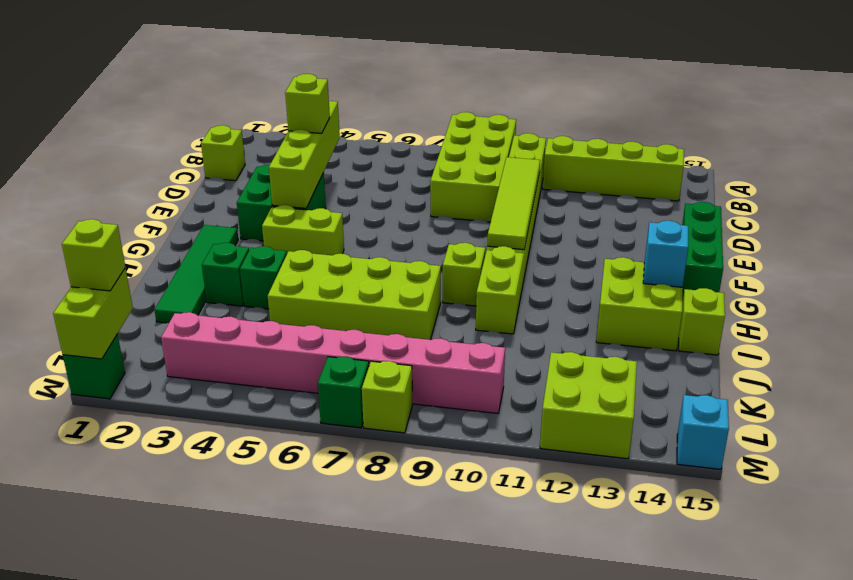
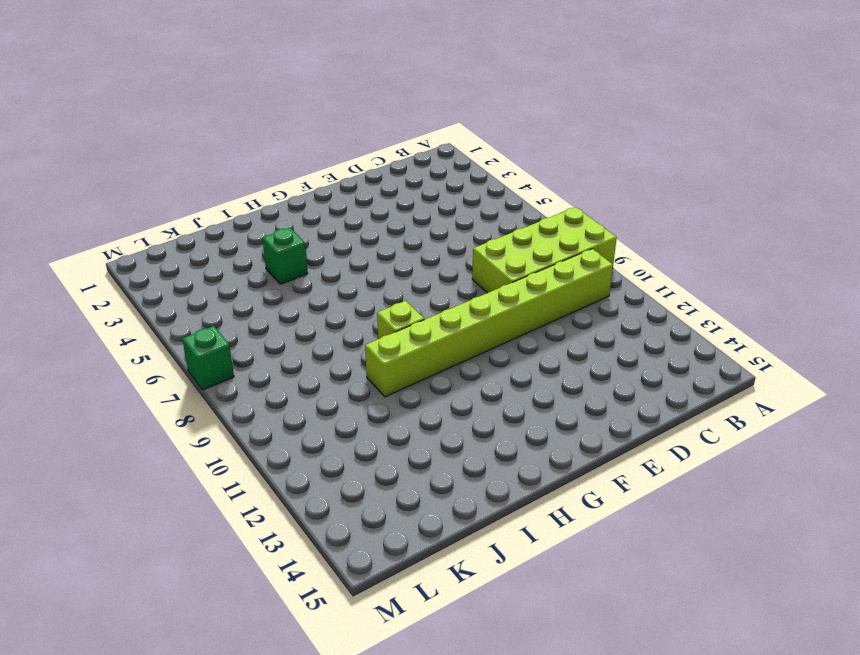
none -> lime brick B11:B14 level 1
none -> lime brick C1 level 1
none -> green brick E3:F4 level 1

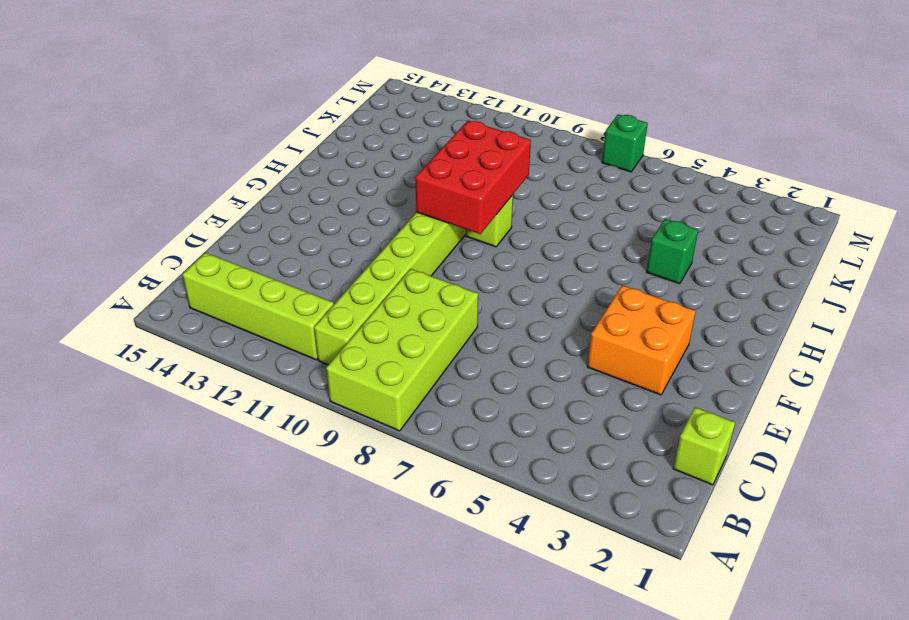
orange brick E3:F4 level 1 -> green brick E3:F4 level 1
red brick G9:I10 level 2 -> lime tile D10:G10 level 2
none -> green brick E15:G15 level 1
none -> green tile G2:J2 level 1
none -> lime brick G4:G5 level 1

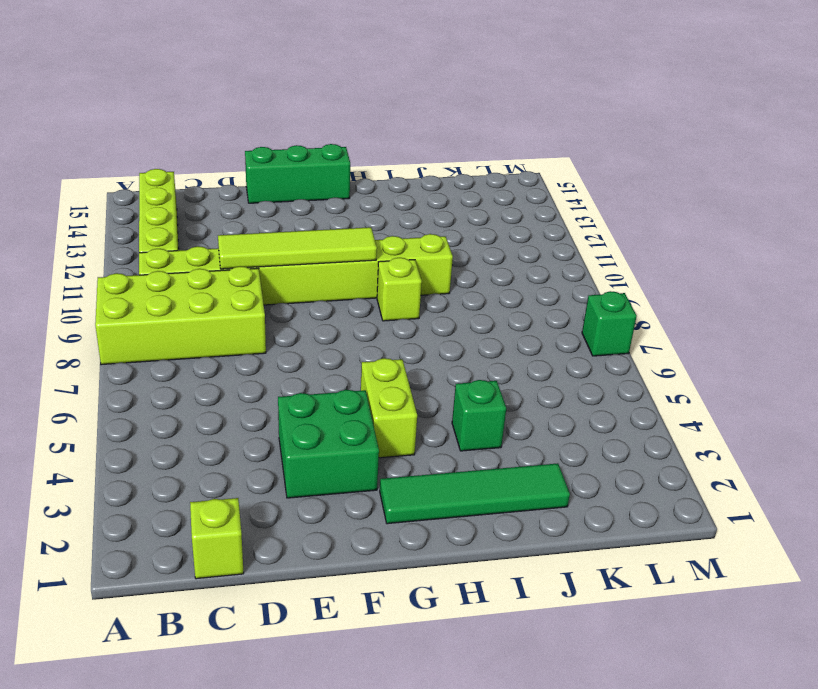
none -> lime brick H13:I14 level 1
none -> green brick I3 level 1
none -> lime brick I5:J8 level 1

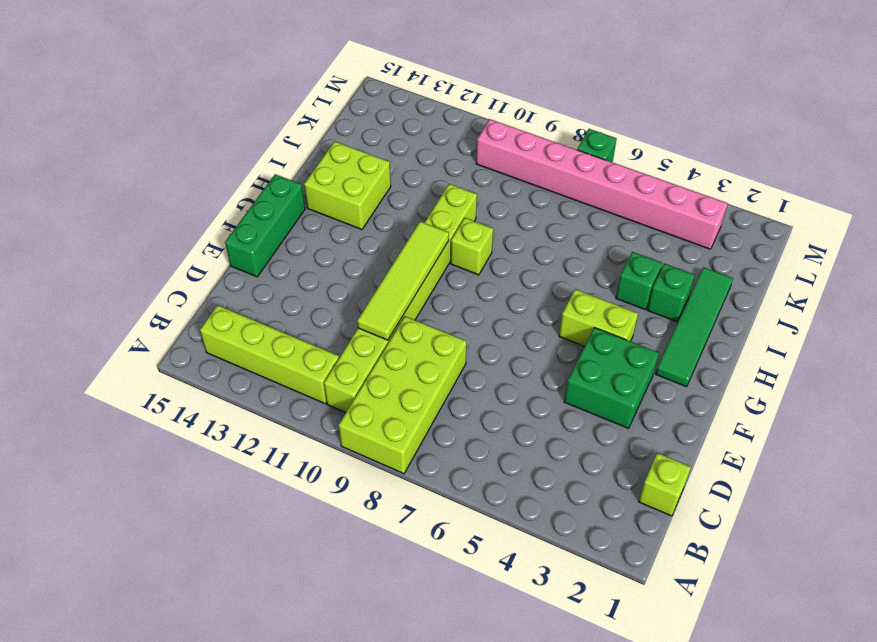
none -> lime brick I5:J8 level 1
none -> lime brick I15 level 1
none -> lime brick L12:M13 level 1

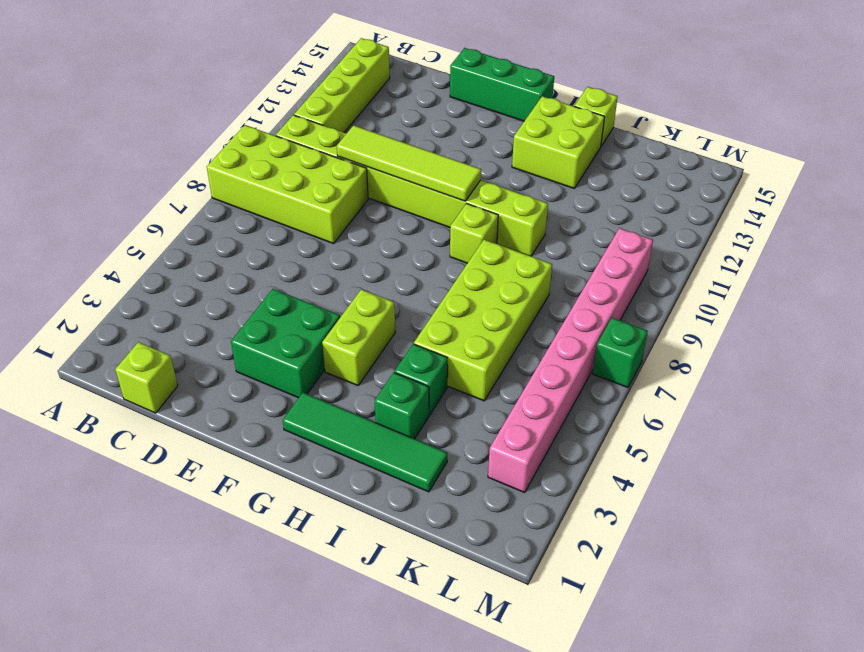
none -> lime brick L12:M13 level 1
none -> green brick M1 level 1
none -> lime brick M8 level 1

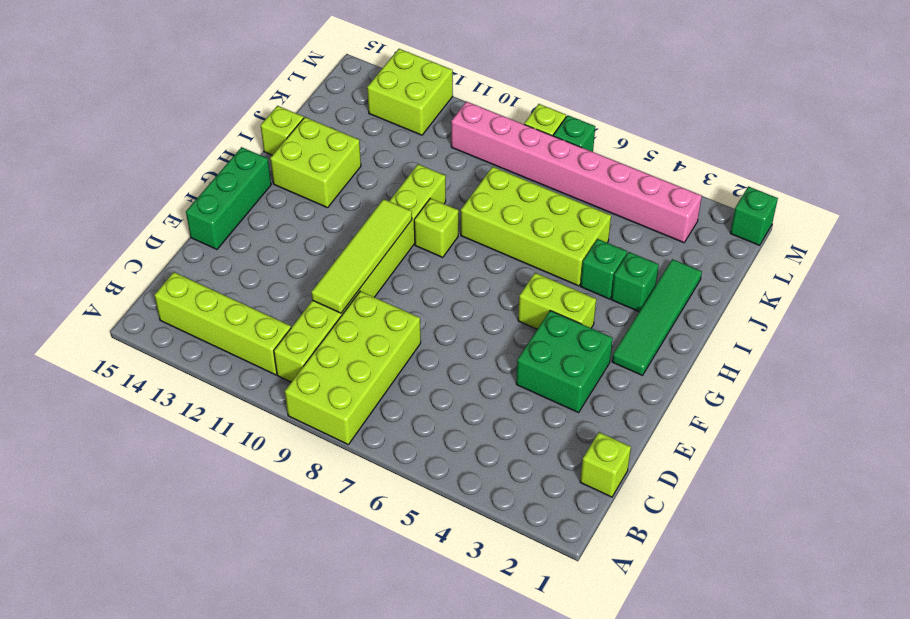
none -> cyan brick M15 level 1
none -> lime brick C4:F4 level 2
none -> cyan brick H14 level 2

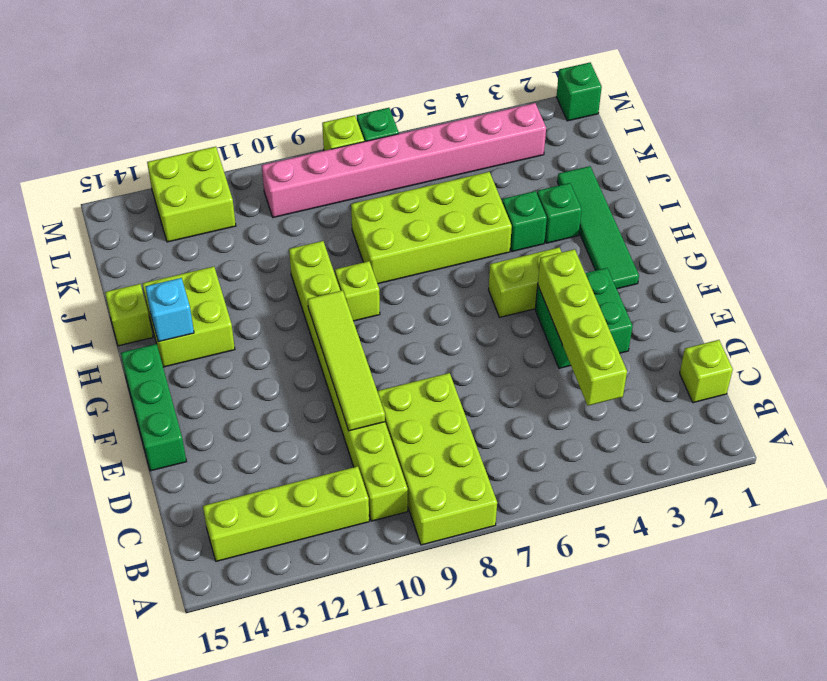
none -> cyan brick M15 level 1
none -> lime brick L1:M1 level 2
none -> lime brick D4 level 3

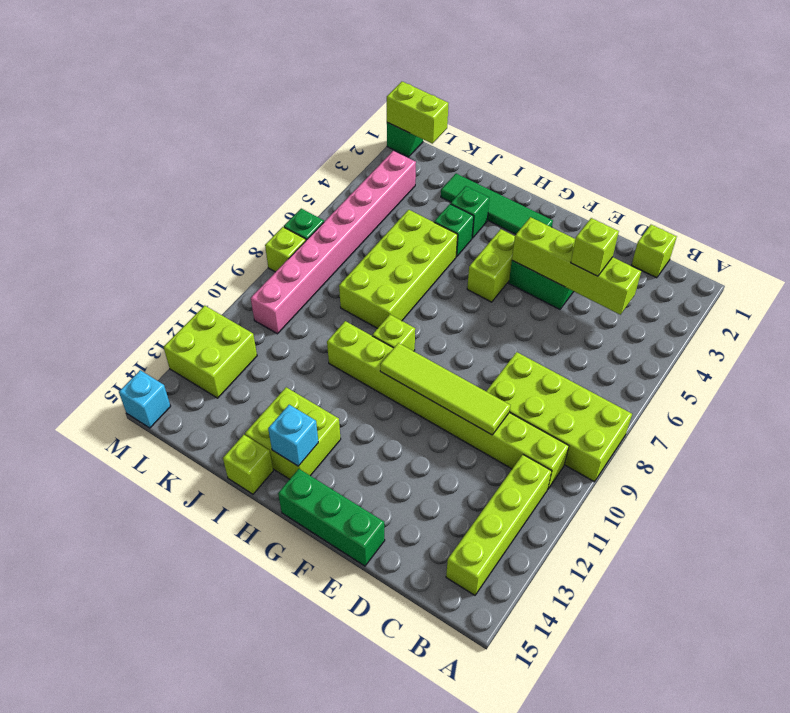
none -> lime brick L1 level 3

